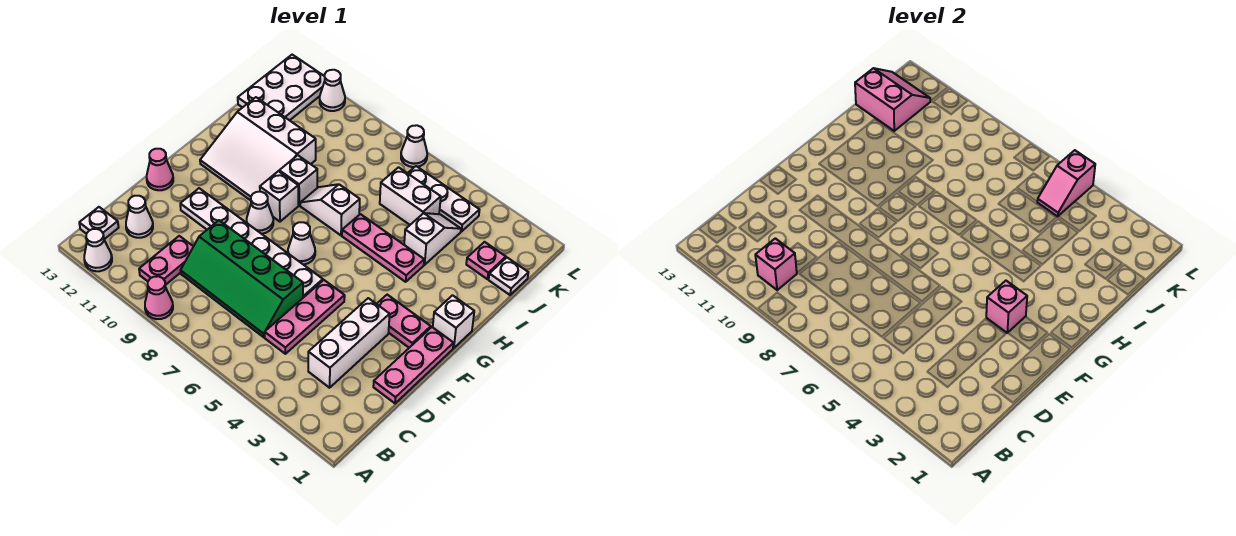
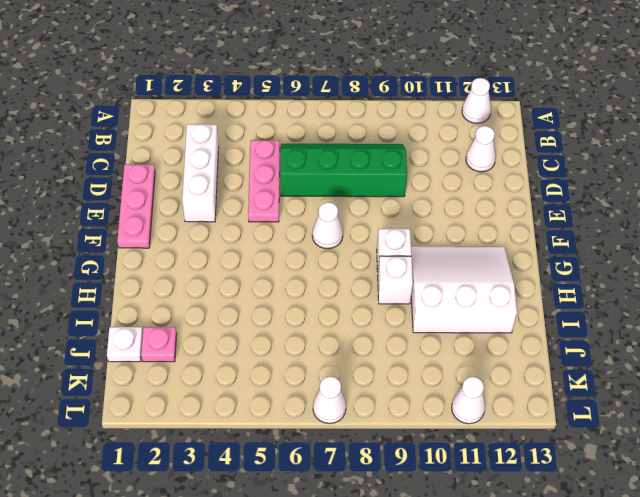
none -> pink cone A9 level 1
none -> pink plate B10:C10 level 1
none -> white plate B13 level 1
none -> white plate E6:E11 level 1

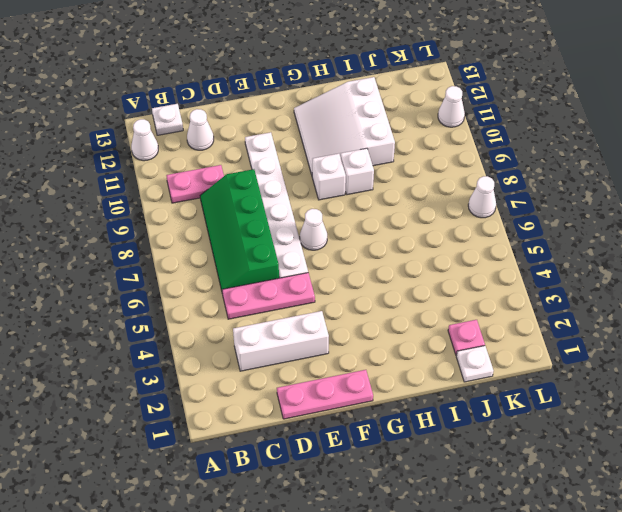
none -> pink cone A9 level 1
none -> pink cone E13 level 1
none -> pink plate F2:F3 level 1
none -> white cone F9 level 1

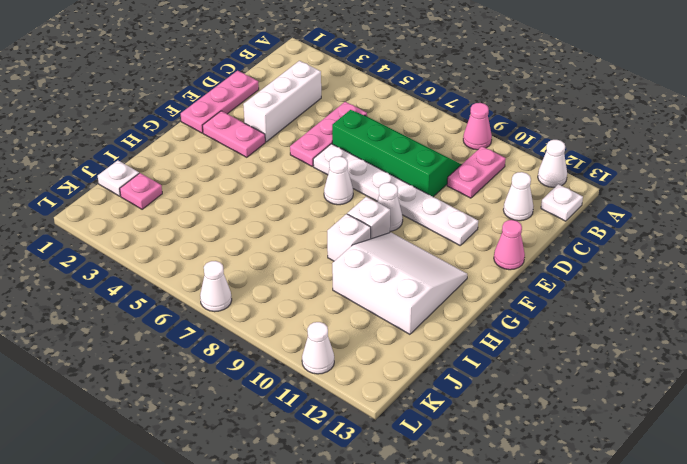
none -> white brick G1 level 1
none -> pink plate H4:H6 level 1
none -> white slope H7:H8 level 1 top 7
none -> white slope I4:J4 level 1 top I

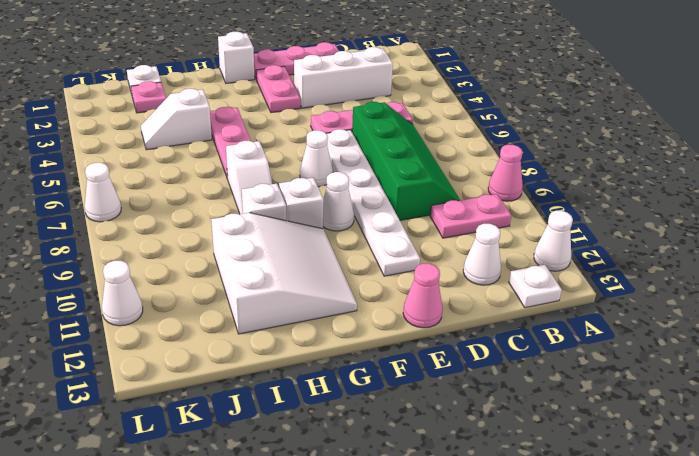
none -> white brick J5:J6 level 1
none -> white plate J12:L13 level 1
none -> white plate K4:K6 level 1
none -> pink brick B10 level 2

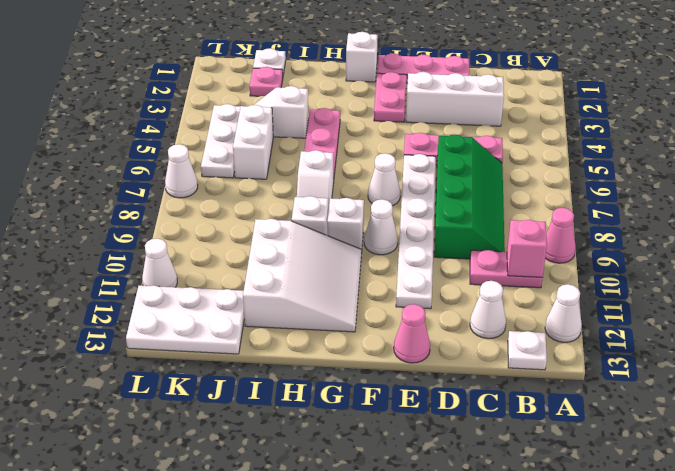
none -> pink brick F3 level 2
none -> pink slope J12:K13 level 2 top J
none -> pink slope K5:L5 level 2 top L

